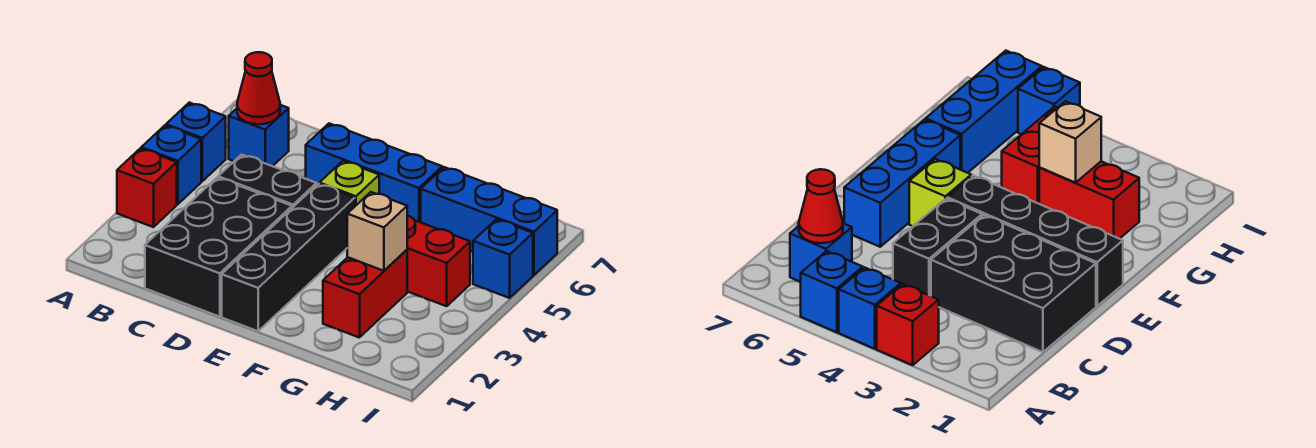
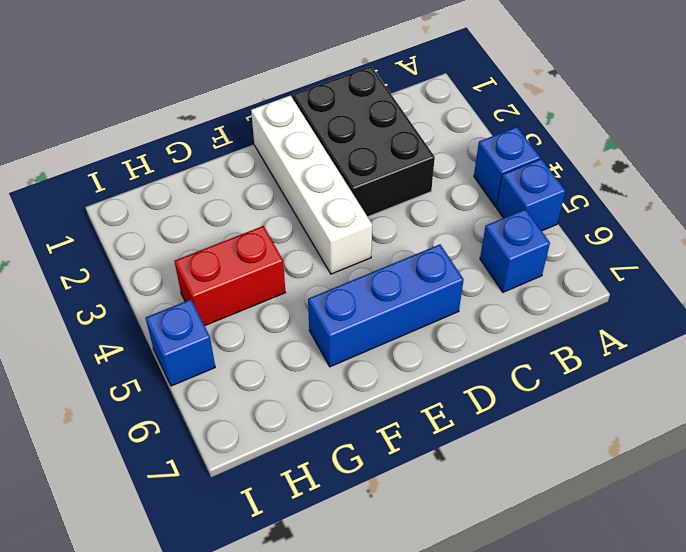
white brick E1:E4 level 1 -> black brick E1:E4 level 1
none -> red brick A3 level 1
none -> black brick C4:D4 level 1
none -> lime brick E5 level 1

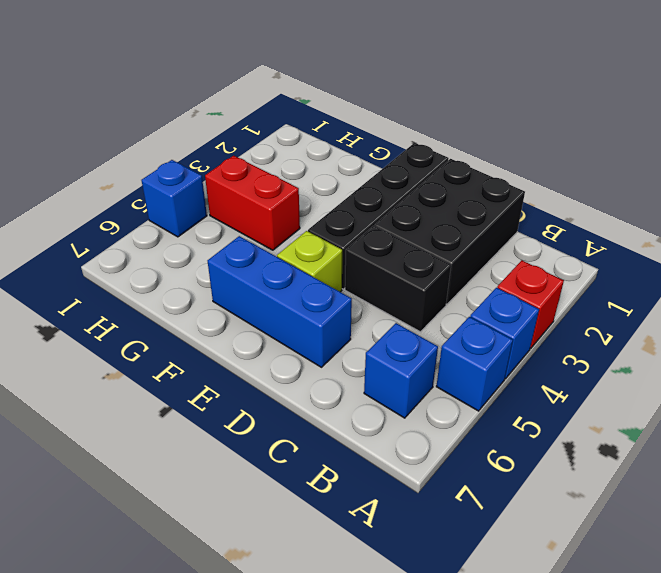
none -> red brick G2:G3 level 1
none -> blue brick G6:I6 level 1
none -> red cone B6 level 2

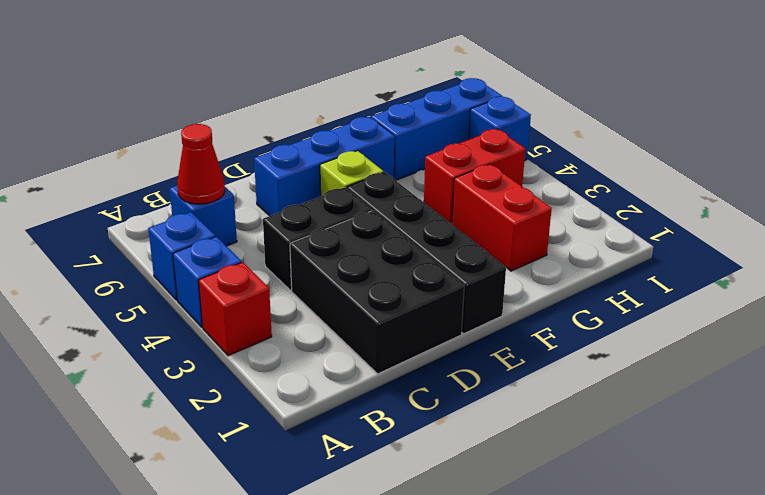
none -> tan brick G3 level 2

